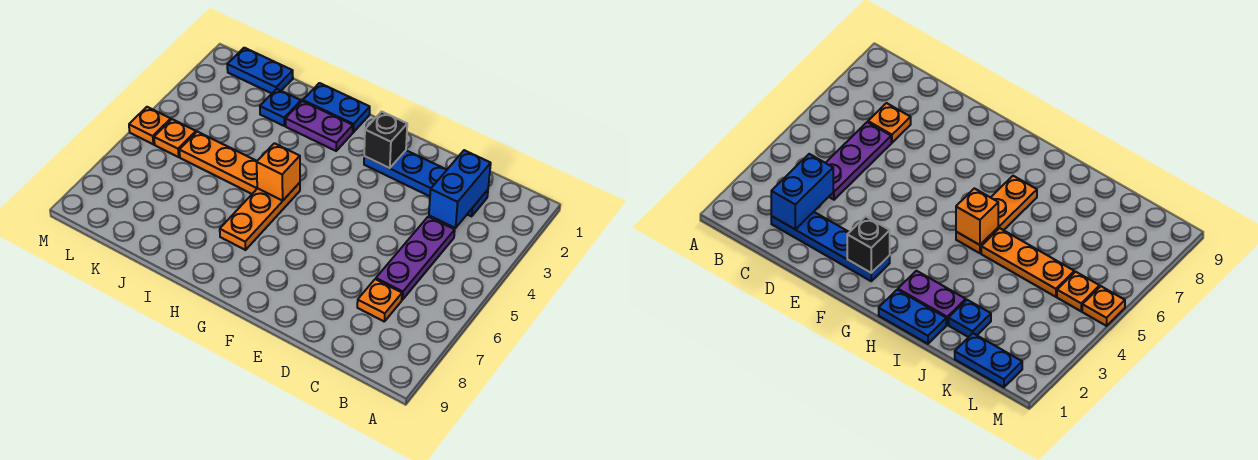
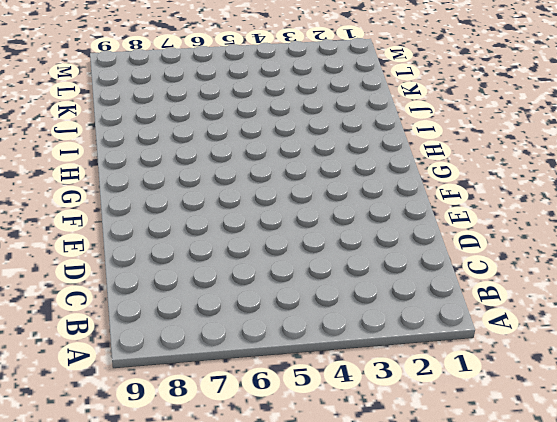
none -> blue plate C2:F2 level 1
none -> purple plate C4:C6 level 1
none -> orange plate C7 level 1

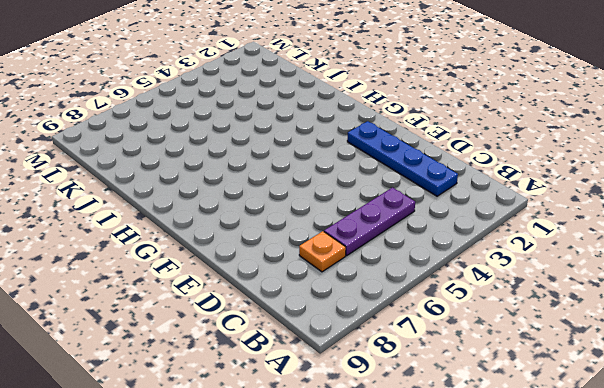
none -> blue plate H1:I1 level 1
none -> purple plate H2:I2 level 1
none -> orange plate H5:H7 level 1

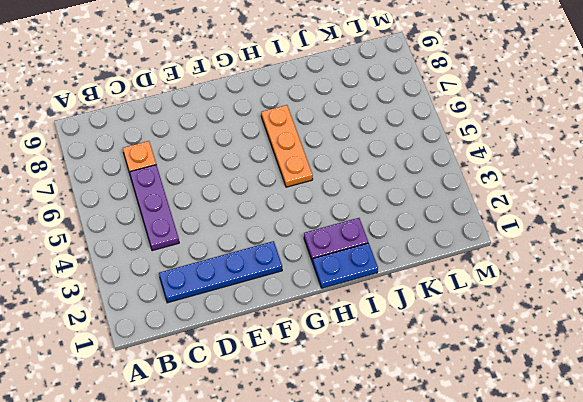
none -> orange plate I5:K5 level 1
none -> blue plate J2 level 1
none -> blue plate K1:L1 level 1

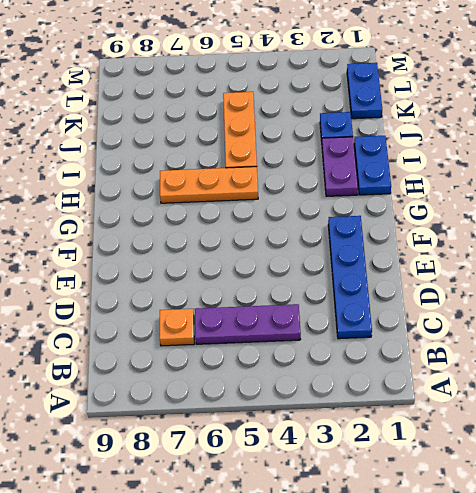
none -> orange plate L5 level 1
none -> orange plate M5 level 1
none -> blue brick C2:C3 level 2

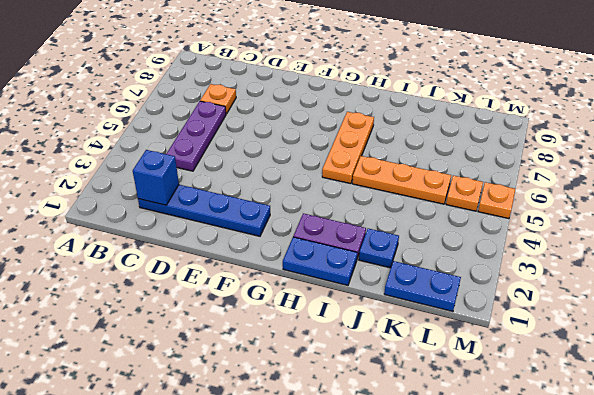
blue brick C2 level 2 -> blue brick C2:C3 level 2
none -> black brick F2 level 2
none -> orange brick H5 level 2

